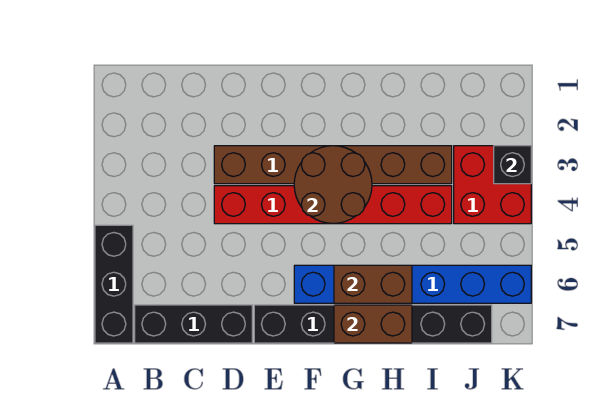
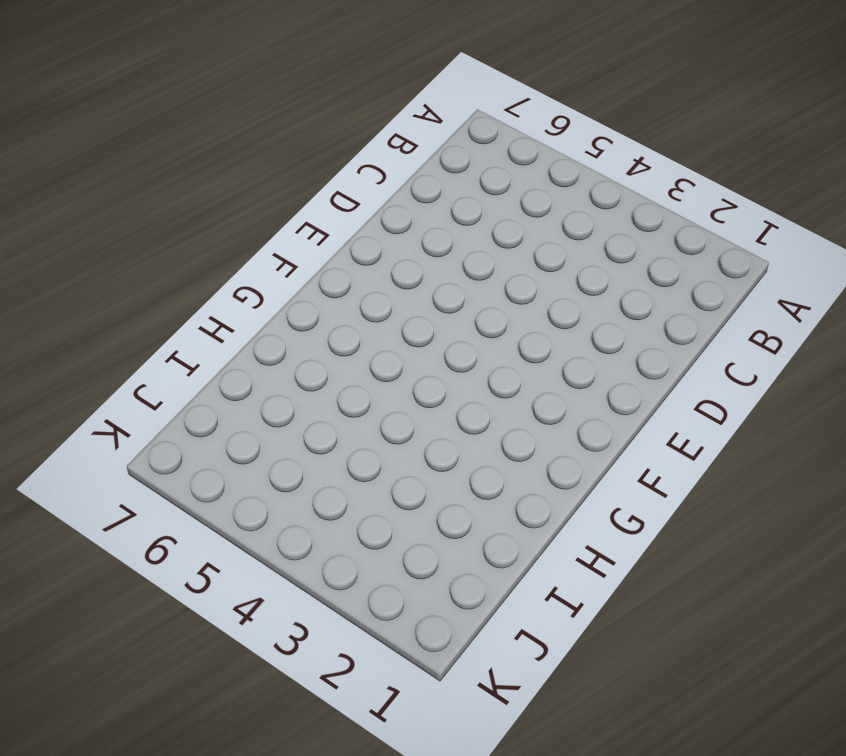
none -> black brick A5:A7 level 1
none -> black brick B7:D7 level 1

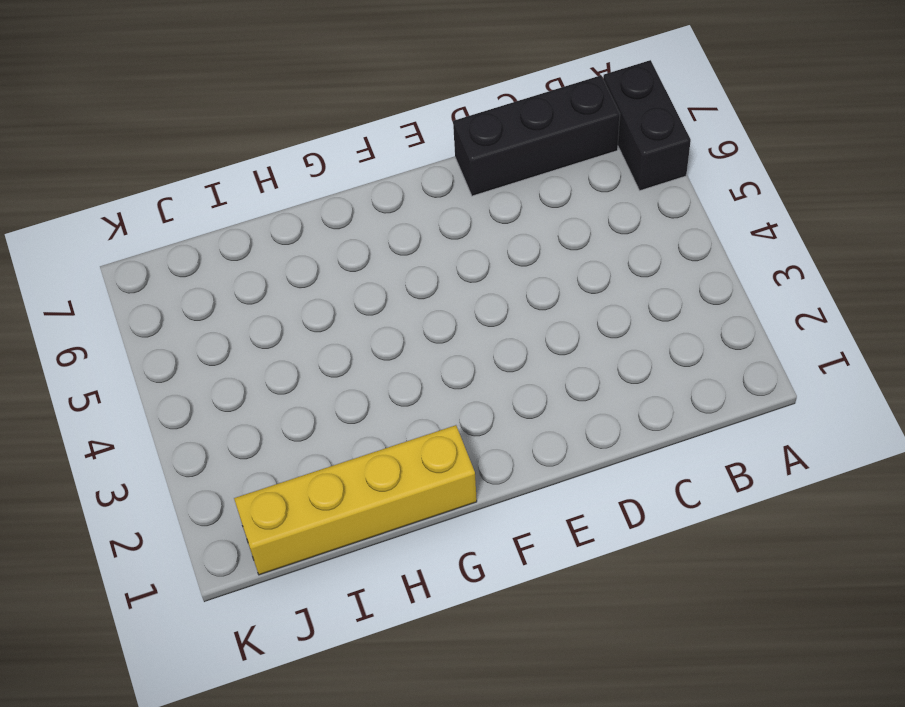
black brick A6:A7 level 1 -> black brick A5:A7 level 1
yellow brick G1:J1 level 1 -> none
none -> brown brick D3:I3 level 1
none -> red brick D4:I4 level 1

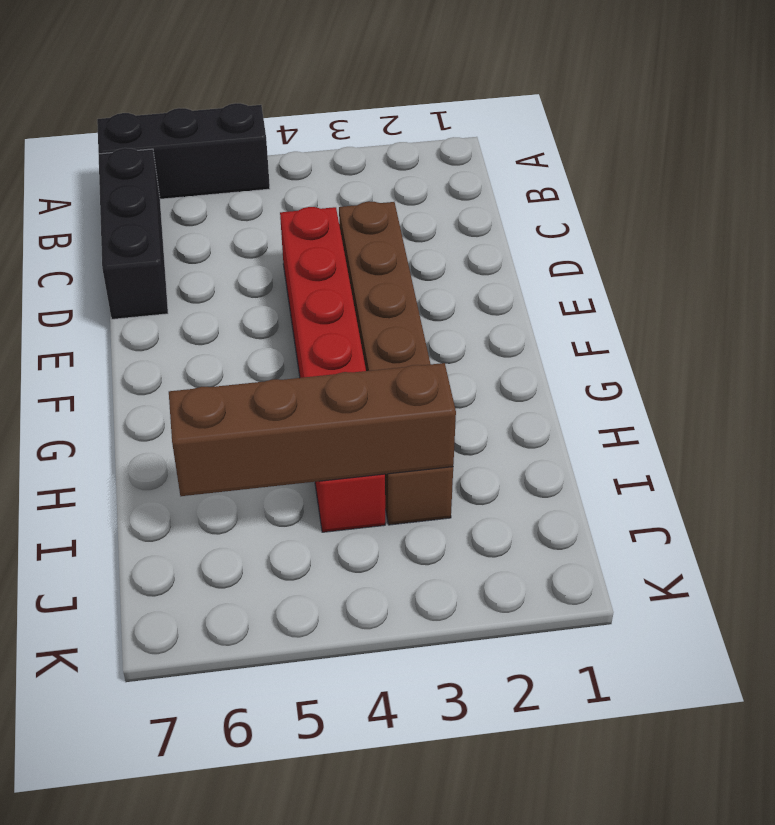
brown brick I3:I6 level 2 -> none
none -> black brick E7:J7 level 1
none -> blue brick F6:K6 level 1

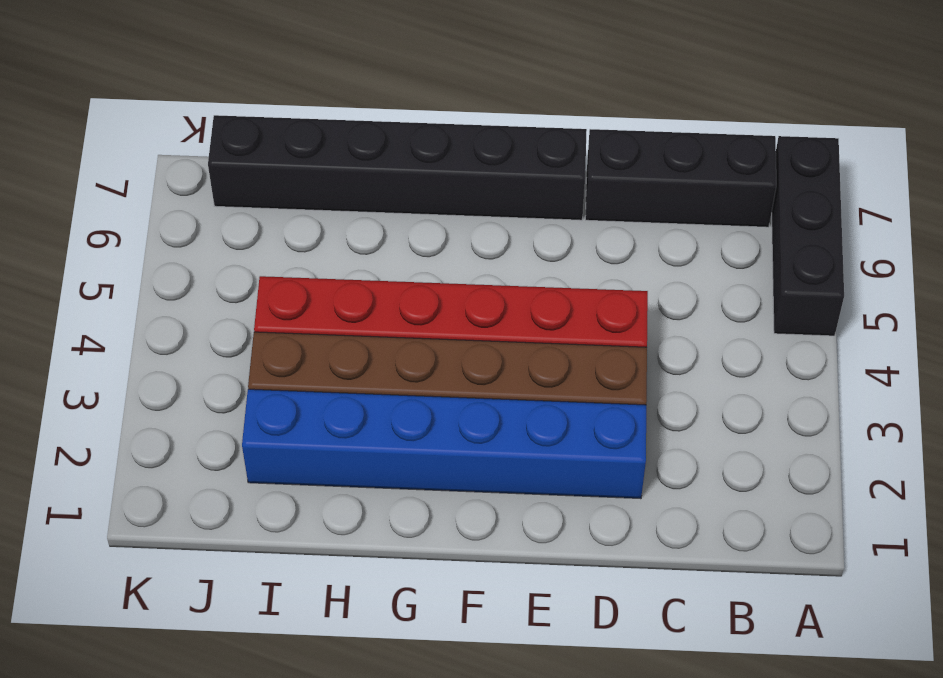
blue brick D2:I2 level 1 -> blue brick F6:K6 level 1
none -> red brick J3:K4 level 1
none -> brown round brick F3:G4 level 2

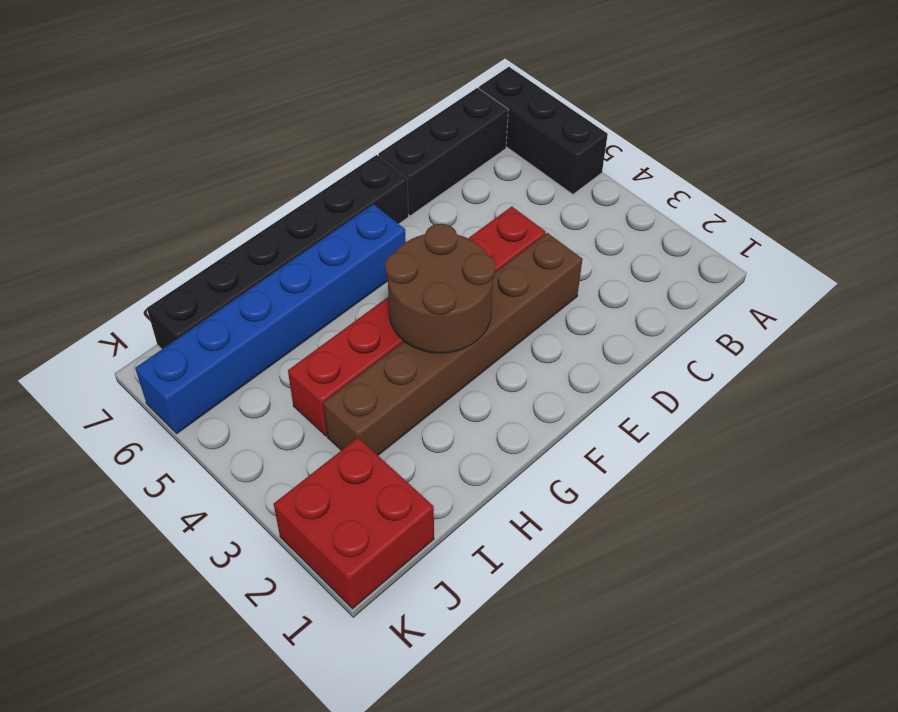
red brick J1:K2 level 1 -> red brick J3:K4 level 1
none -> brown brick G6:H6 level 2
none -> brown brick G7:H7 level 2

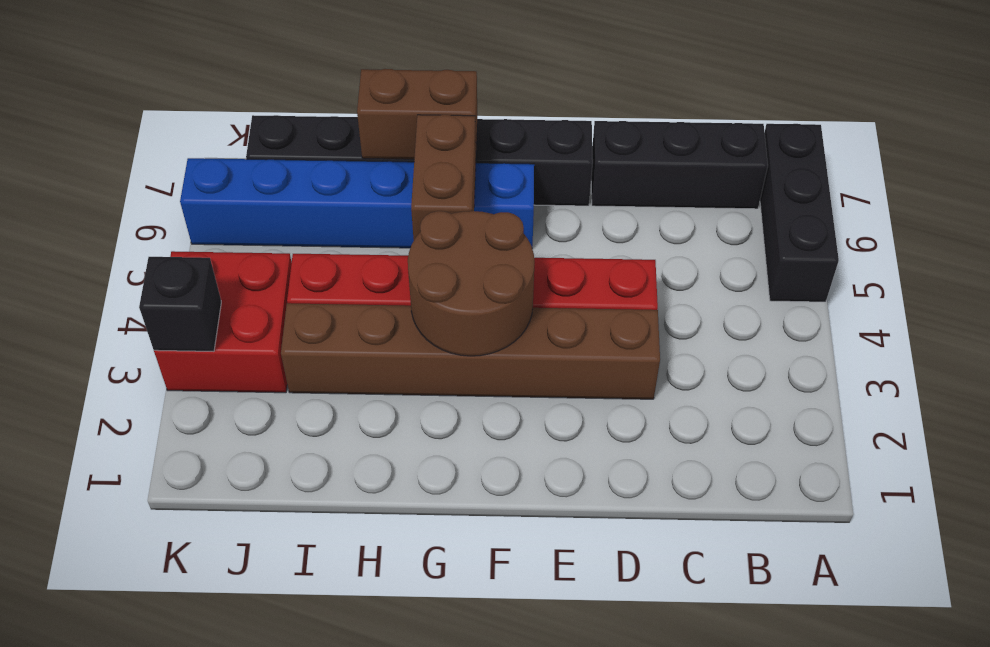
brown brick G5:G6 level 2 -> brown brick G6:H6 level 2

